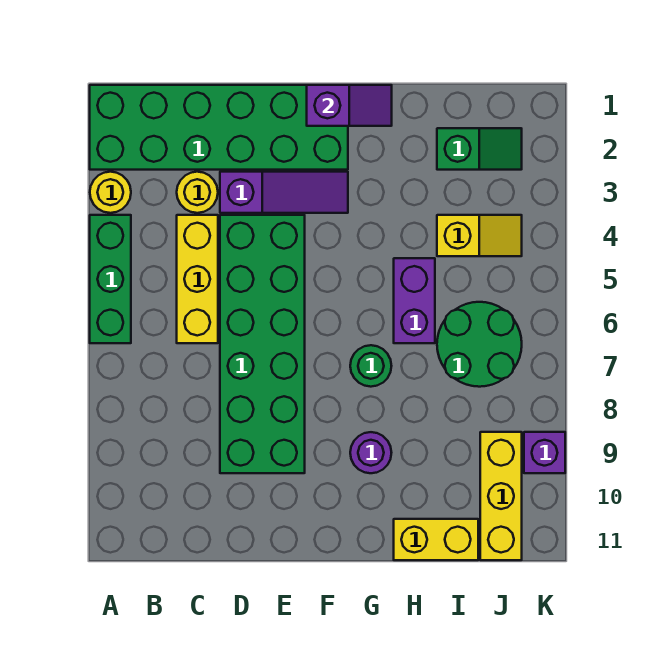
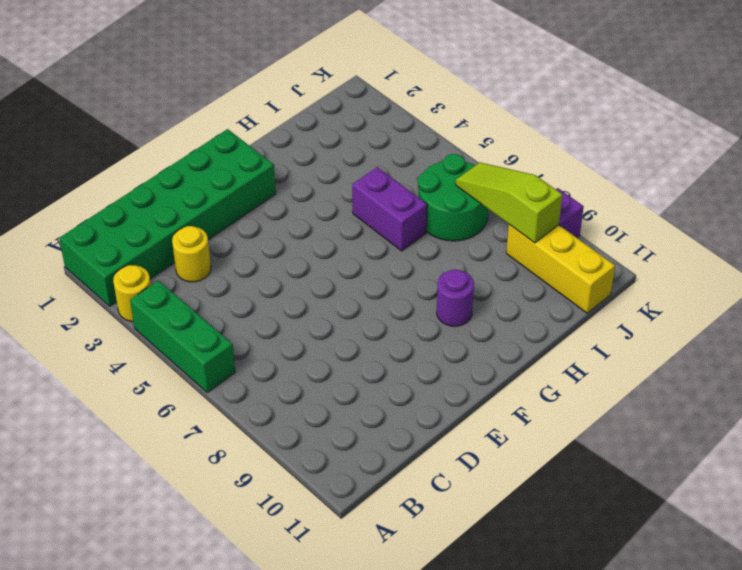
lime slope J7:J9 level 2 top 9 -> none
none -> yellow brick C4:C6 level 1
none -> purple slope D3:F3 level 1 top D
none -> green brick D4:E9 level 1

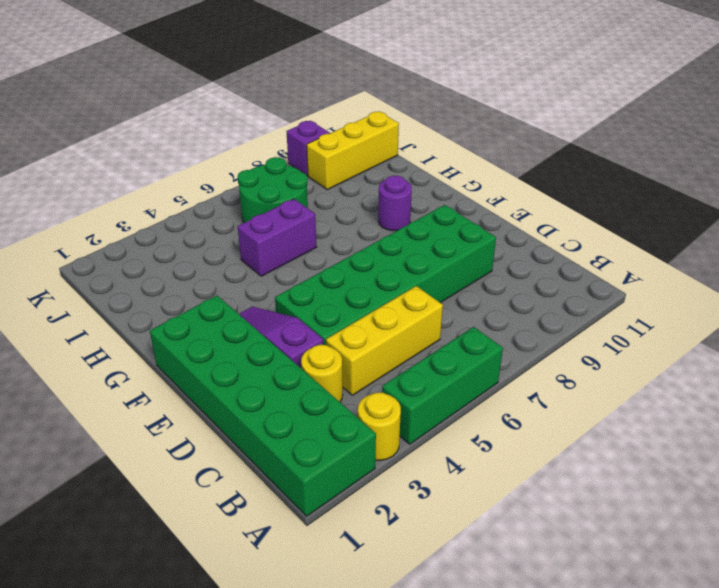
none -> green round brick G7 level 1
none -> yellow brick H11:I11 level 1
none -> green slope I2:J2 level 1 top I

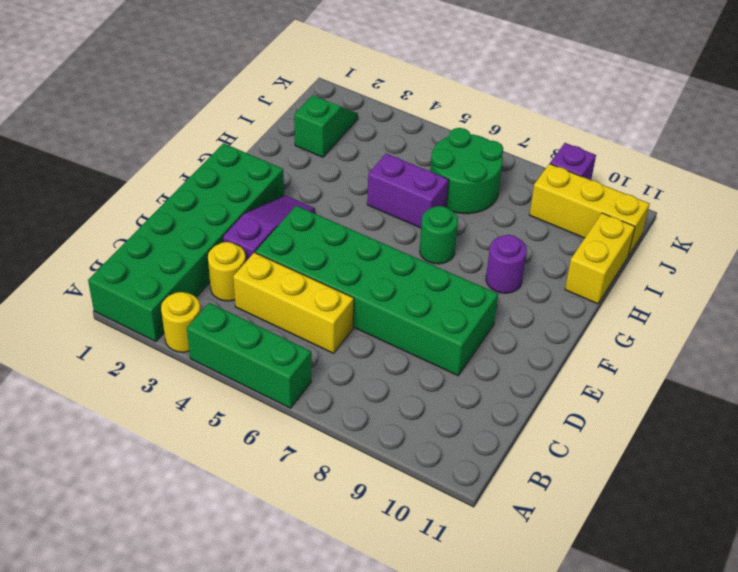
none -> yellow slope I4:J4 level 1 top I
none -> purple slope F1:G1 level 2 top F

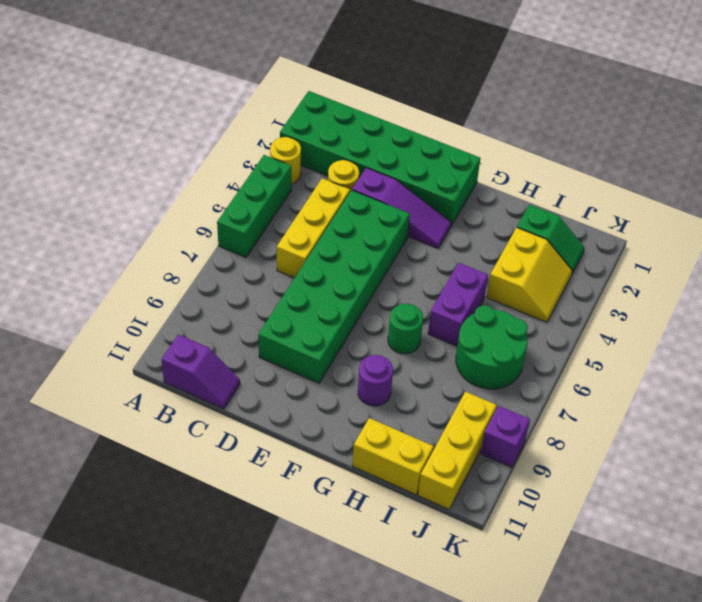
purple slope B11:C11 level 1 top B -> purple slope F1:G1 level 2 top F
yellow slope I3:J4 level 1 top I -> yellow slope I4:J4 level 1 top I

